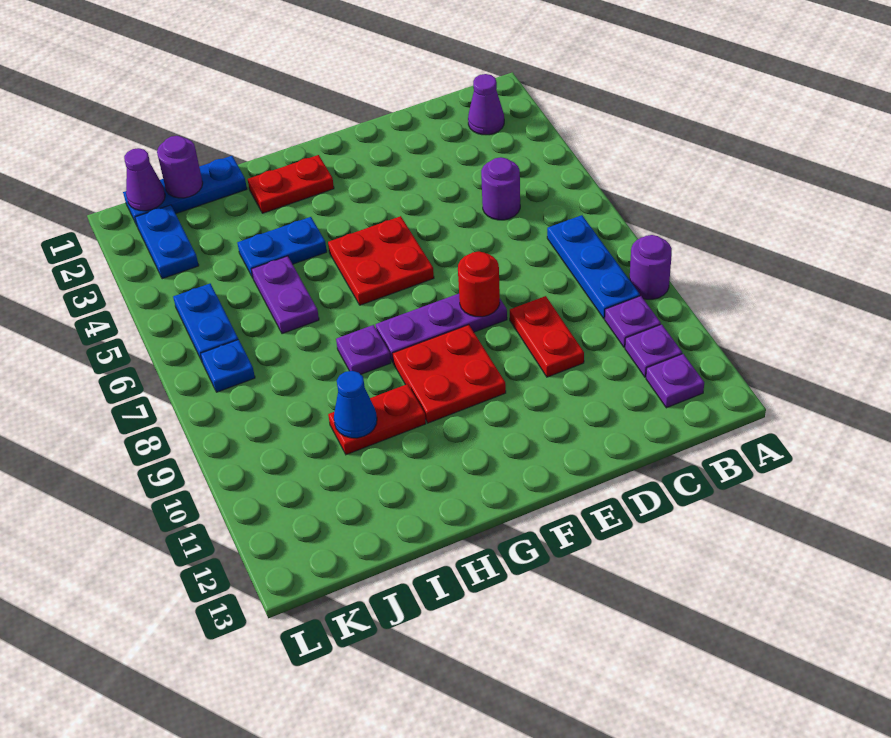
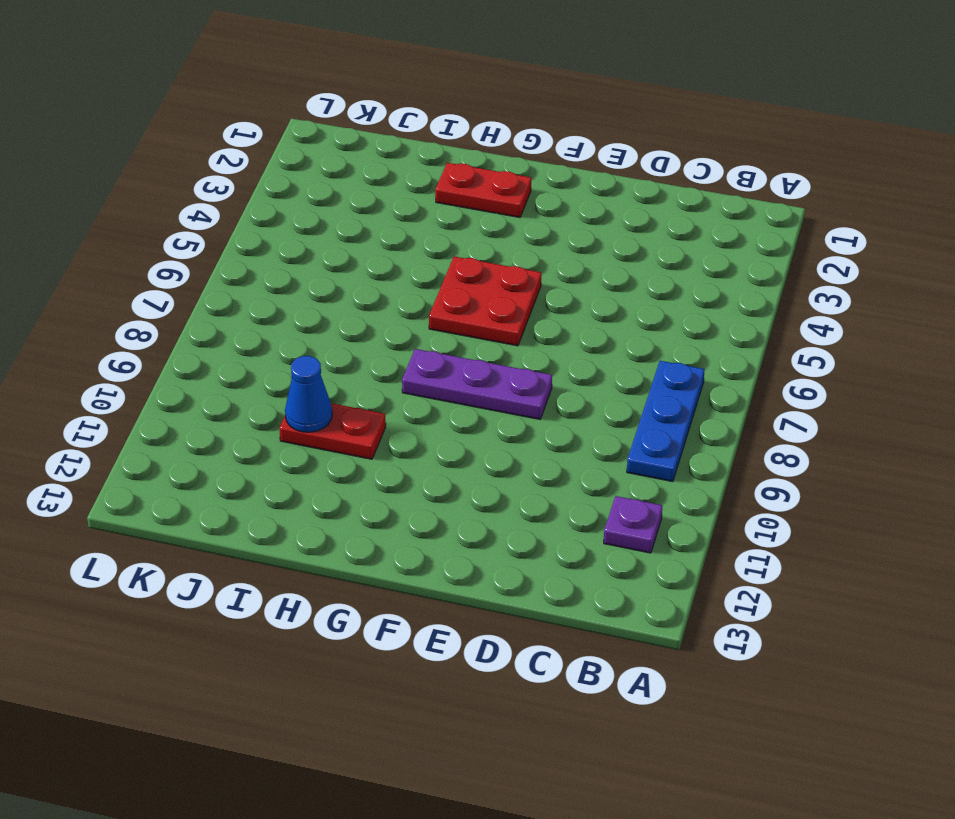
none -> purple round brick A9 level 1
none -> purple cone B2 level 1
none -> purple plate B10 level 1

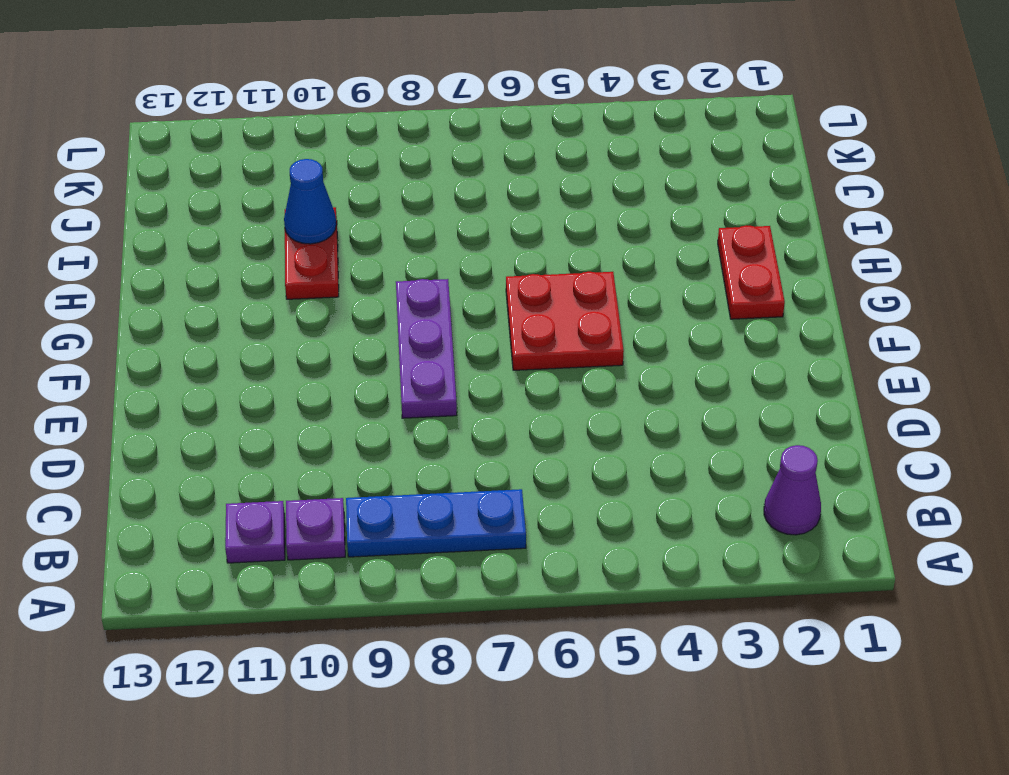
none -> purple round brick A9 level 1
none -> purple plate B12 level 1
none -> purple round brick C5 level 1

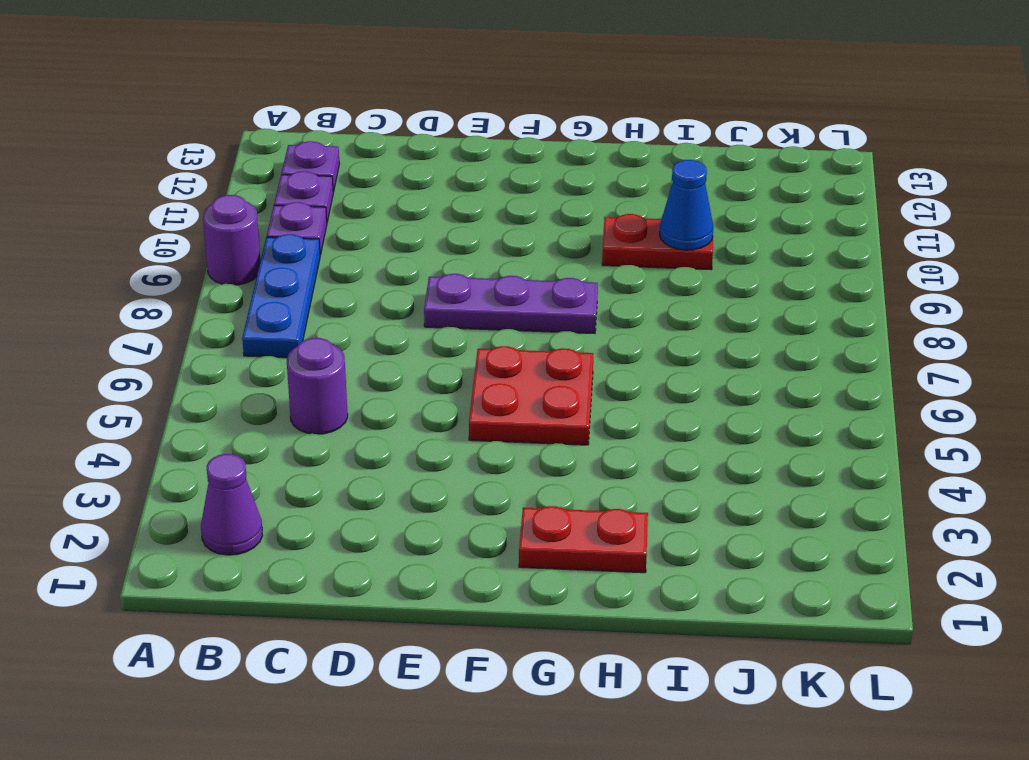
none -> red plate D9:D10 level 1
none -> red plate F9:G10 level 1
none -> blue plate H4:I4 level 1

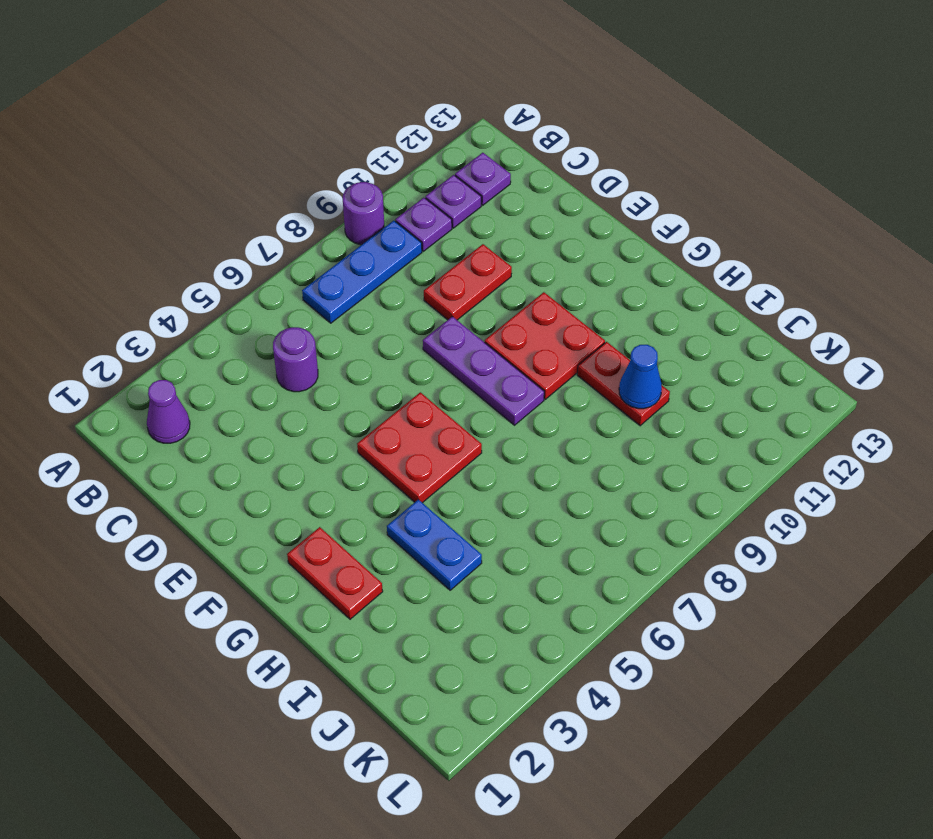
none -> purple plate H8 level 1
none -> blue plate I1:K1 level 1
none -> purple plate I5:I6 level 1

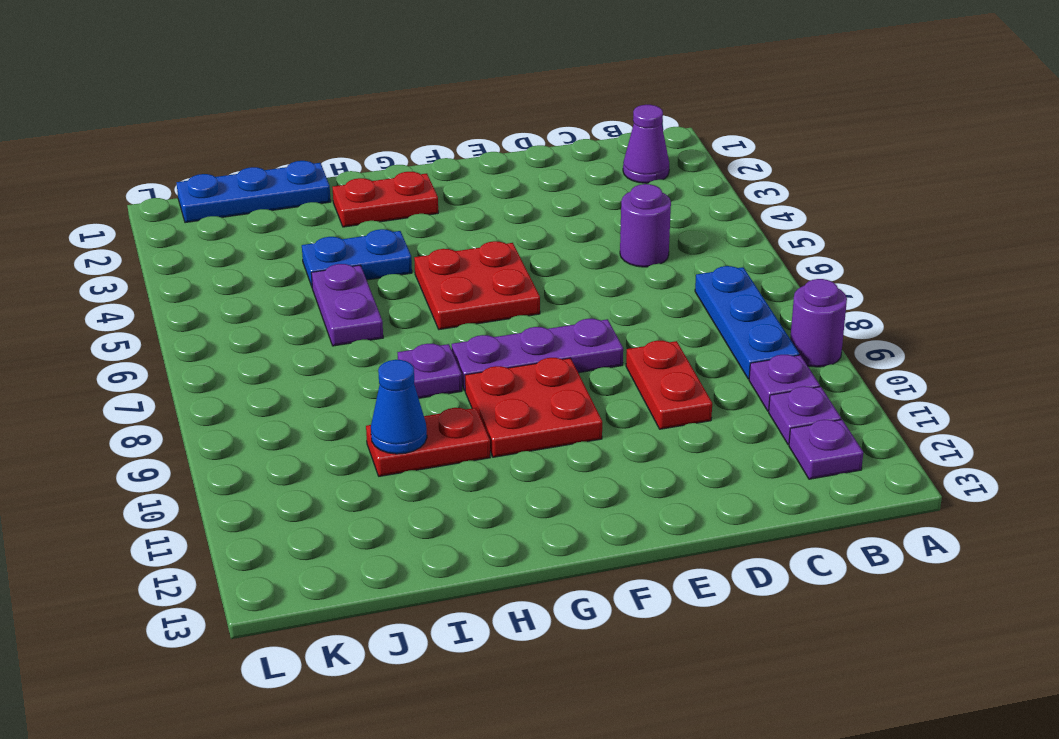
none -> blue plate K2:K3 level 1
none -> blue plate K5:K6 level 1
none -> blue plate K7 level 1

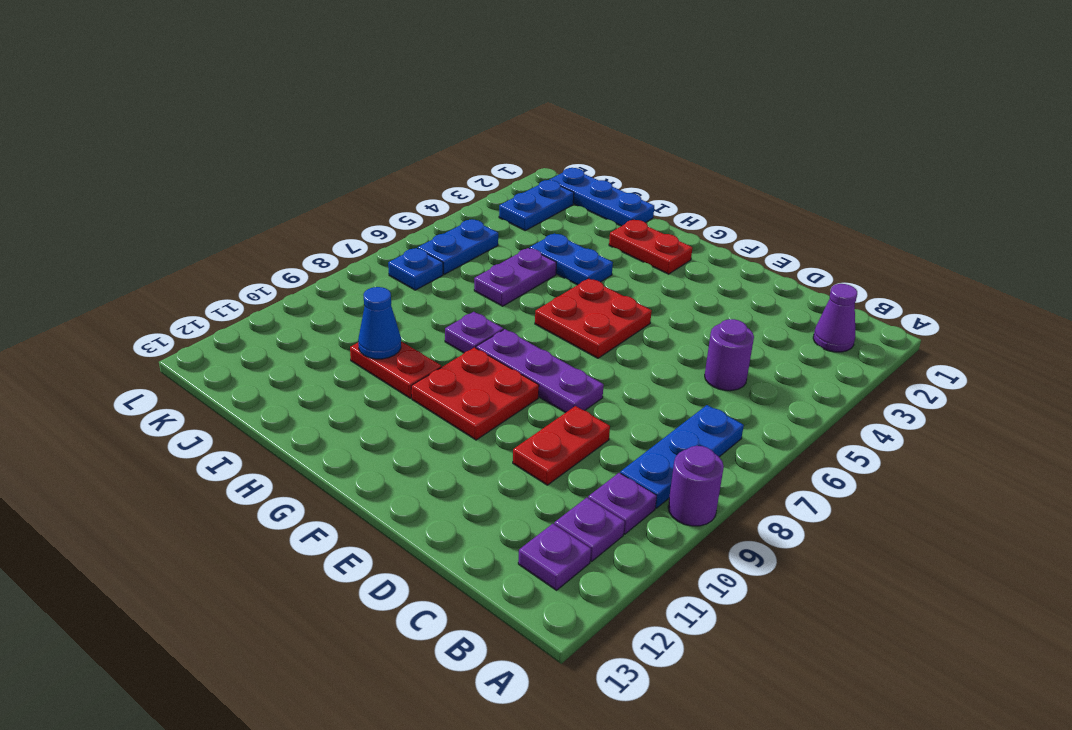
none -> red round brick E8 level 2
none -> purple round brick J1 level 2
none -> purple cone K1 level 2

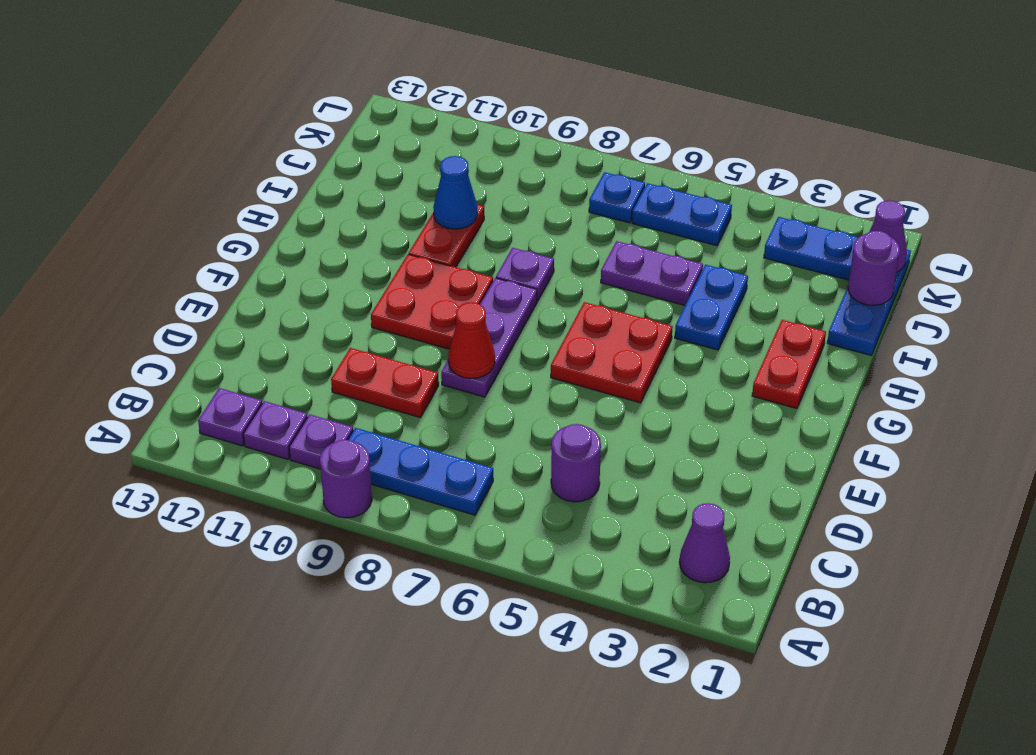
red cone E8 level 2 -> red round brick E8 level 2

